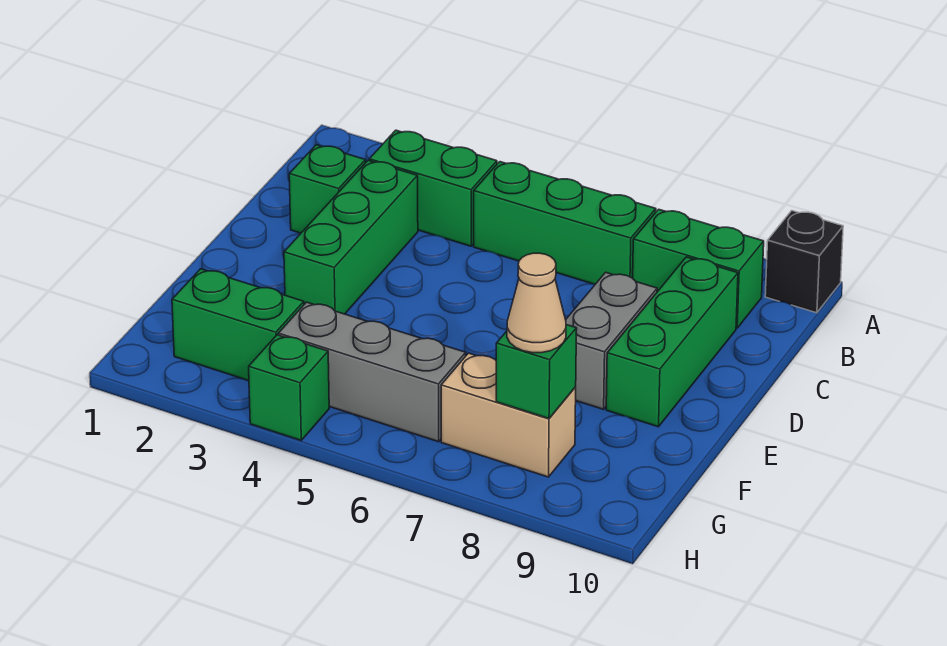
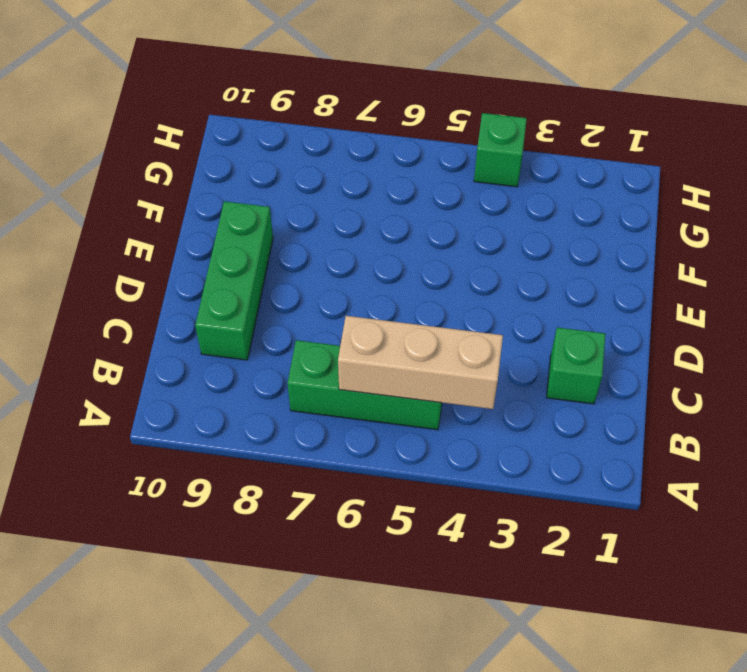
tan brick B4:B6 level 2 -> none
none -> black brick A10 level 1
none -> green brick B3:B4 level 1
none -> green brick B8:B9 level 1

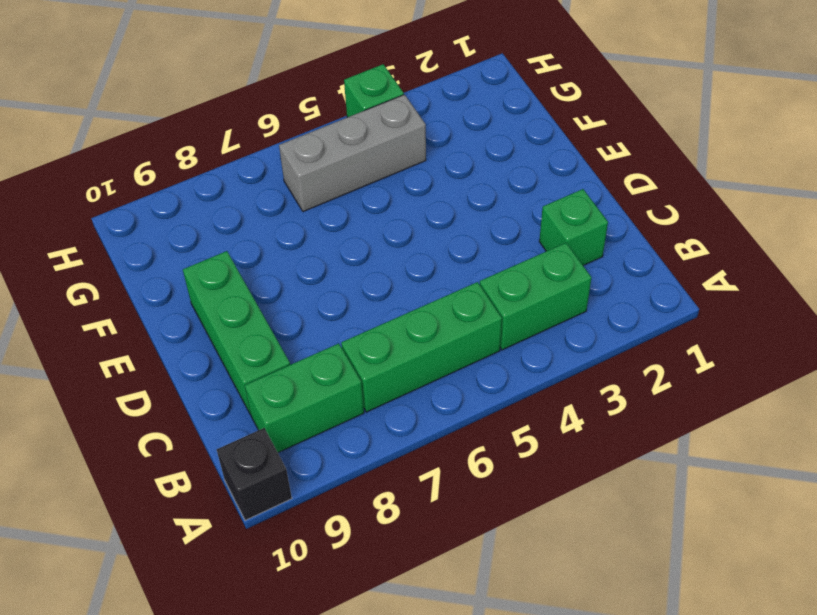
none -> green brick C3:E3 level 1
none -> grey brick D8:E8 level 1
none -> green brick G2:G3 level 1

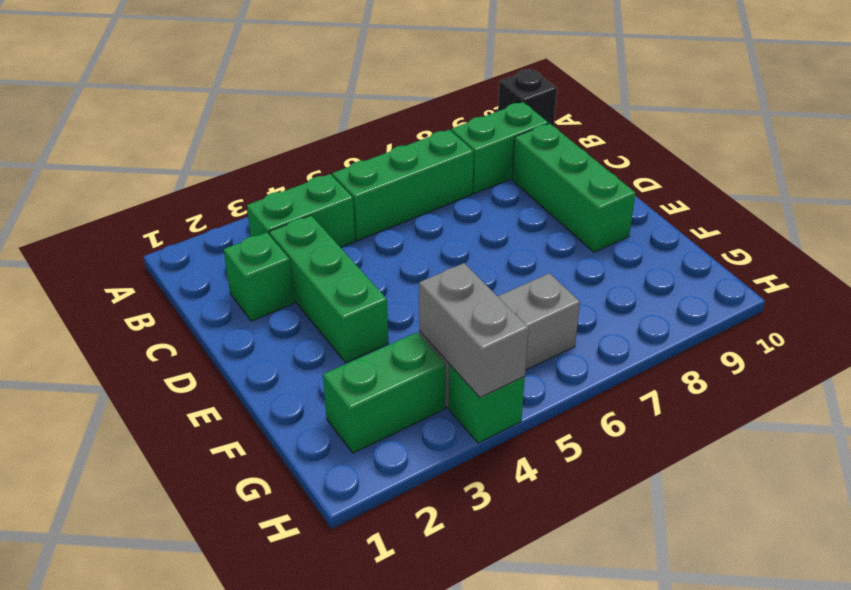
grey brick G4:H4 level 2 -> grey brick D8:E8 level 1
none -> tan brick G7:G8 level 1
none -> green brick G8 level 2
none -> tan cone G8 level 3

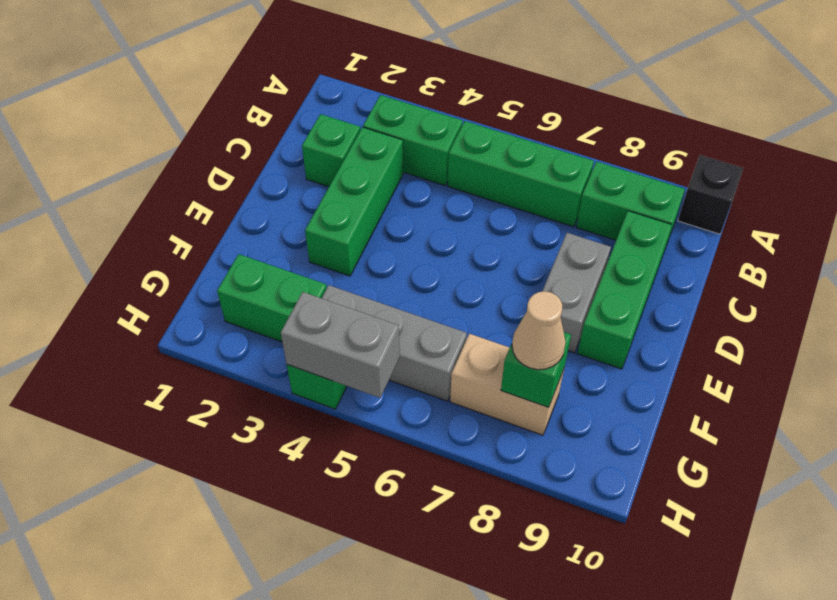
grey brick H4:H5 level 2 -> none

